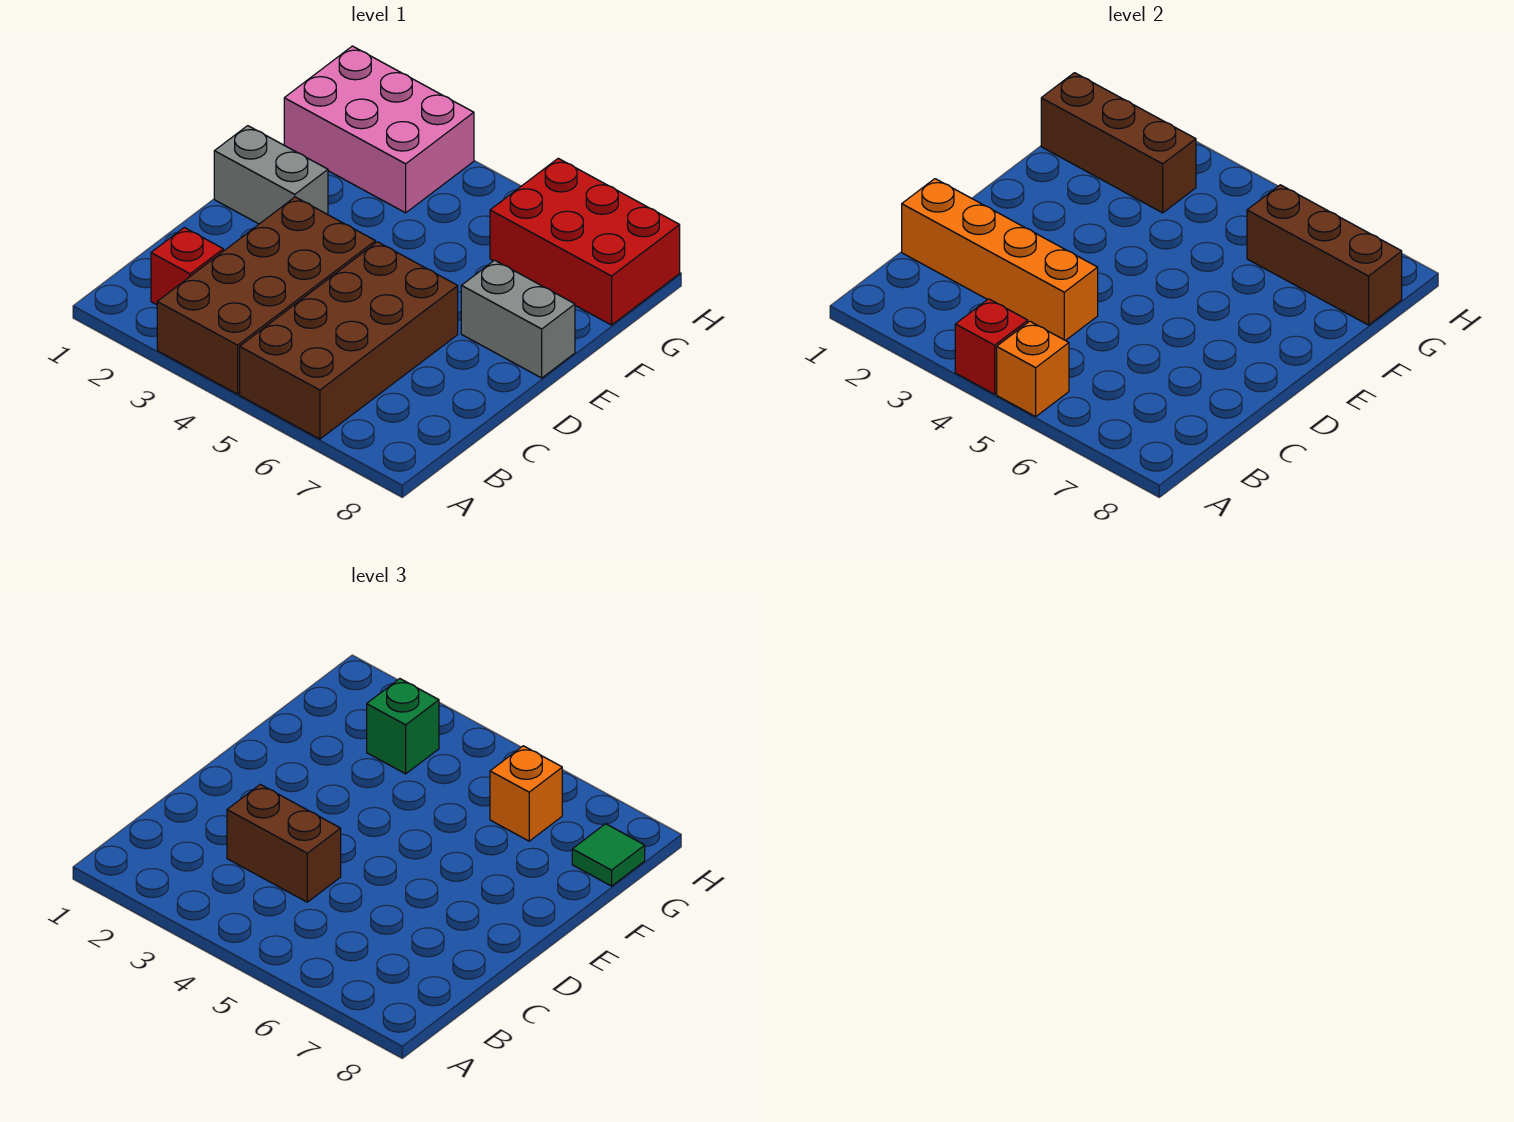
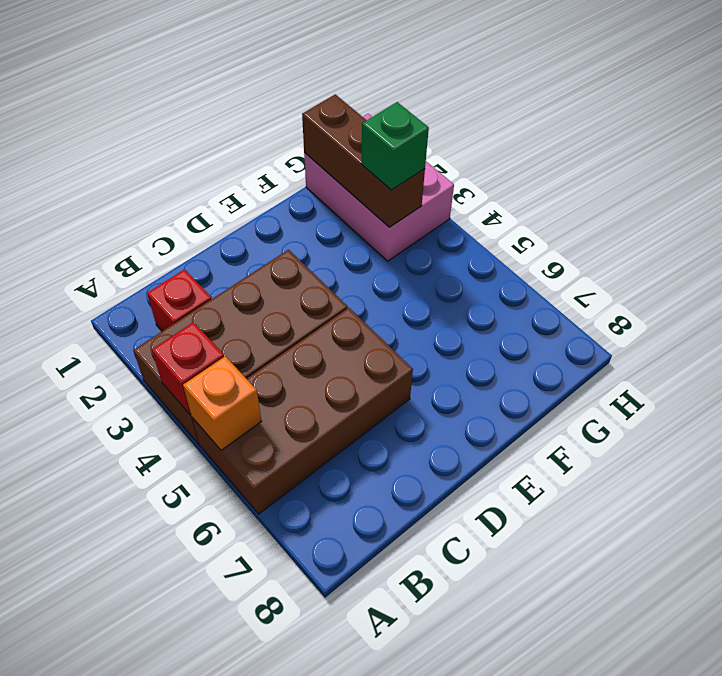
none -> grey brick E1:E2 level 1
none -> grey brick E7:E8 level 1
none -> red brick G6:H8 level 1

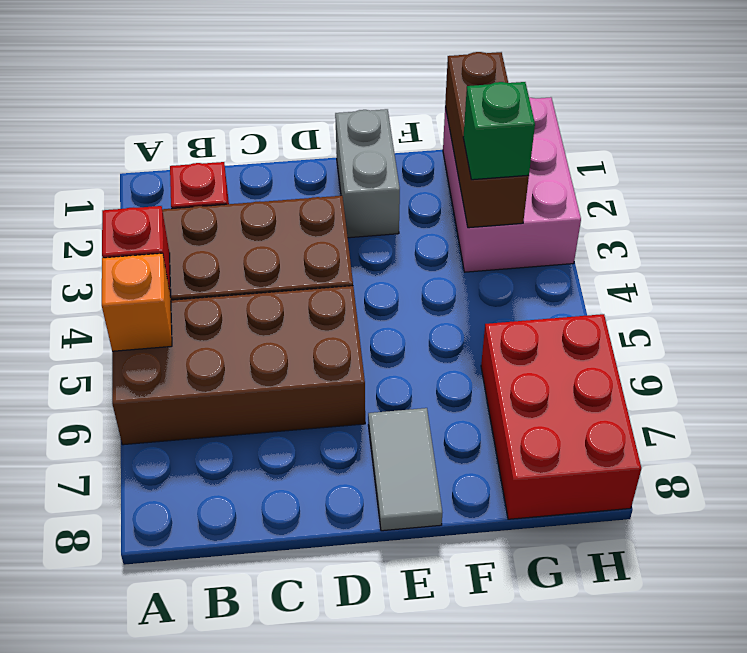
grey tile E7:E8 level 1 -> grey brick E7:E8 level 1
none -> orange brick C1:C4 level 2
none -> brown brick G6:G8 level 2
none -> brown brick C3:C4 level 3

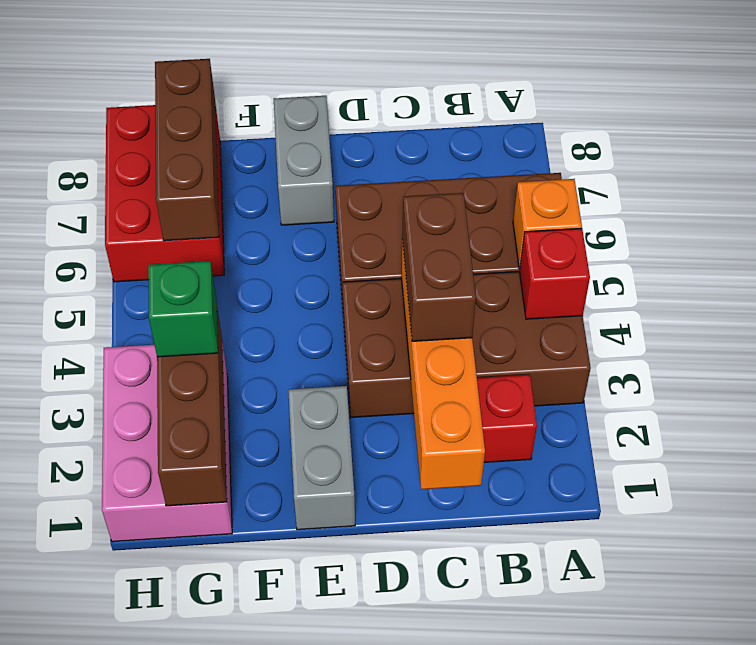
none -> orange brick G6 level 3
none -> green tile G8 level 3

